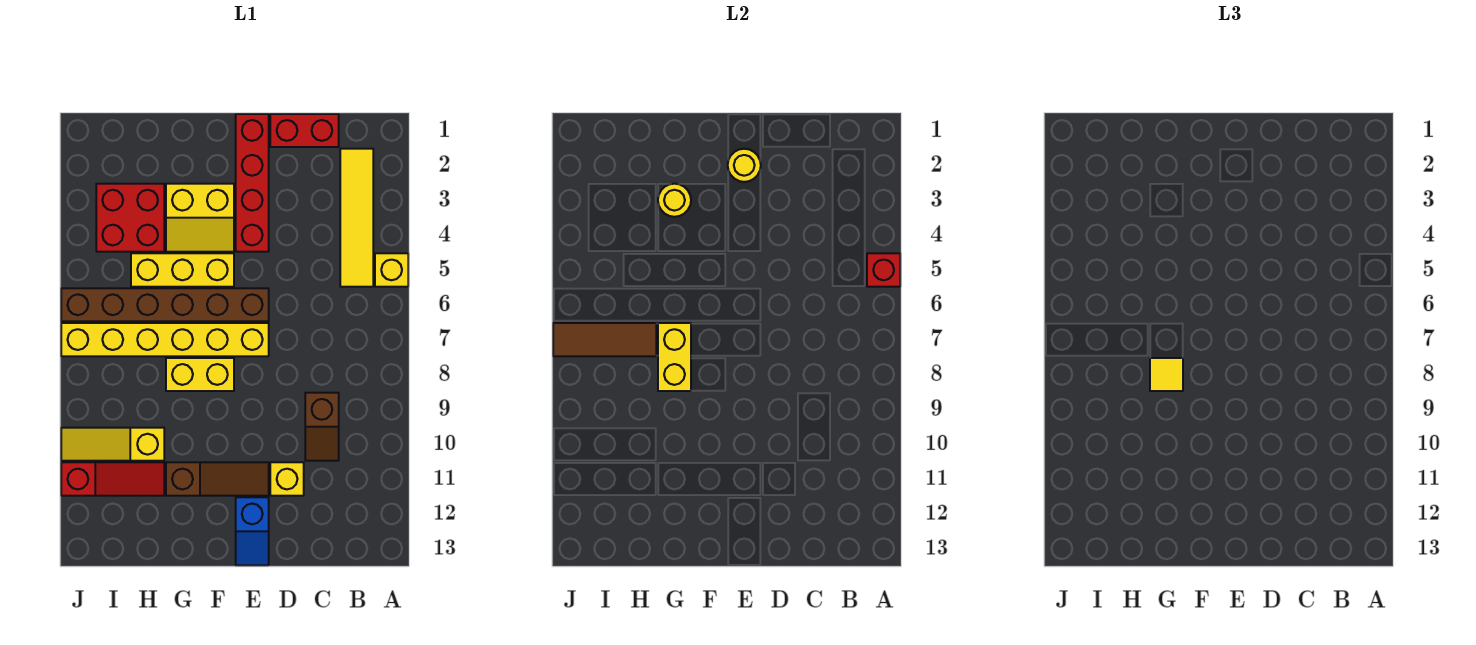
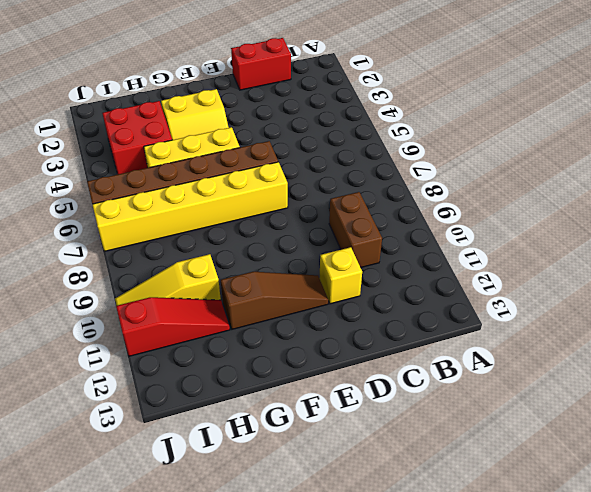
brown brick C9:C10 level 1 -> brown slope C9:C10 level 1 top 9
none -> yellow brick A5 level 1
none -> yellow tile B2:B5 level 1
none -> red brick E1:E4 level 1

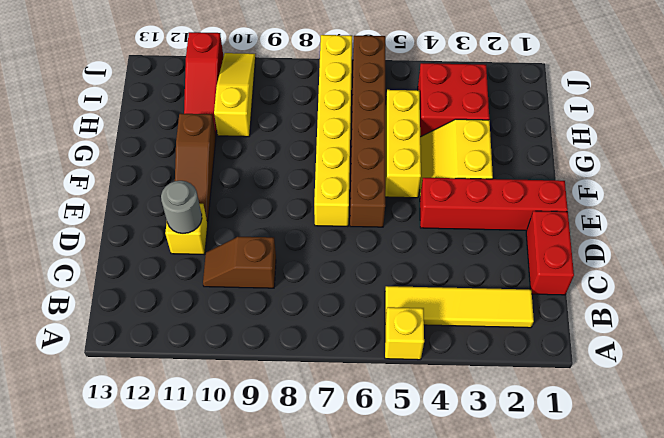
grey round brick D11 level 2 -> none
none -> blue slope E12:E13 level 1 top 12
none -> yellow brick F8:G8 level 1
none -> red brick A5 level 2

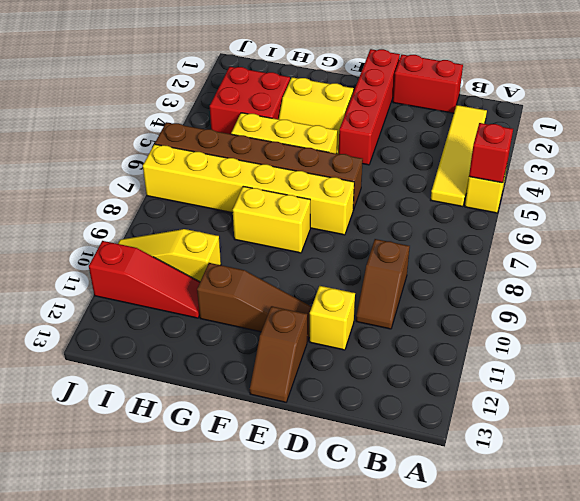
brown slope E12:E13 level 1 top 12 -> blue slope E12:E13 level 1 top 12
none -> yellow round brick E2 level 2
none -> yellow round brick G3 level 2
none -> yellow brick G7:G8 level 2

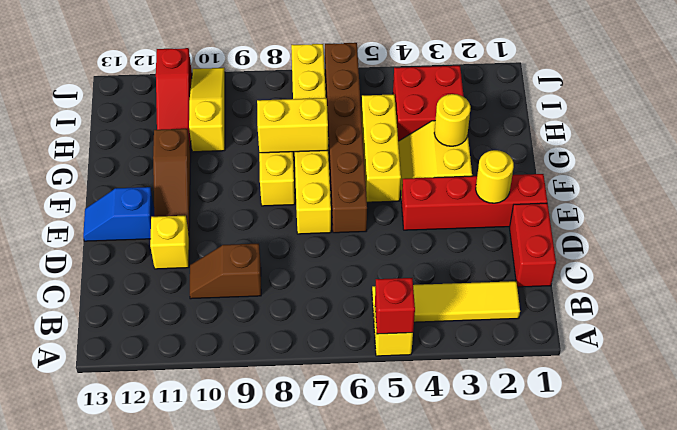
none -> brown tile H7:J7 level 2
none -> yellow tile G8 level 3

